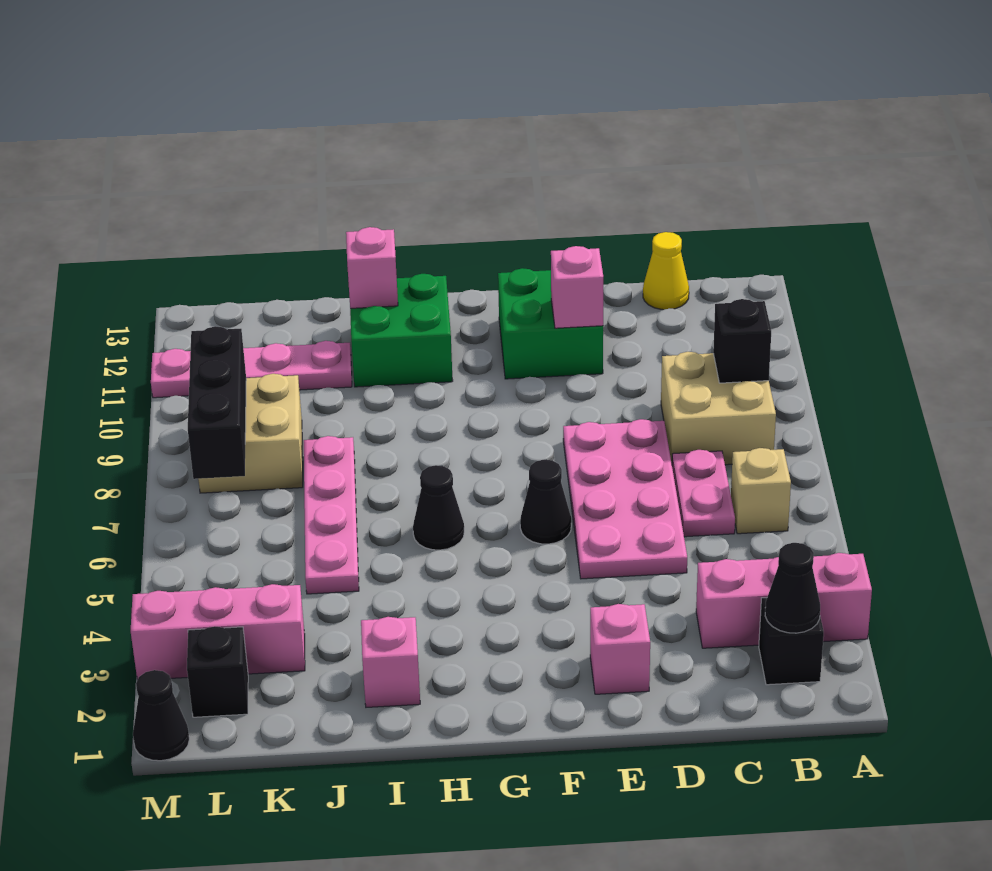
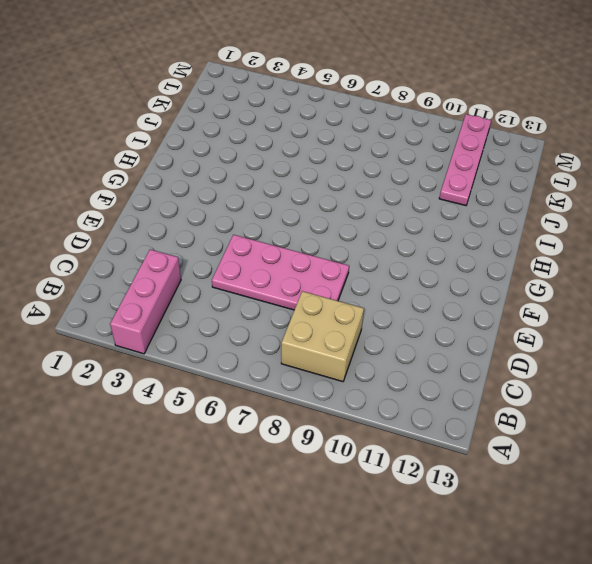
none -> black brick B2 level 1
none -> tan brick B6 level 1
none -> pink plate C6:C7 level 1

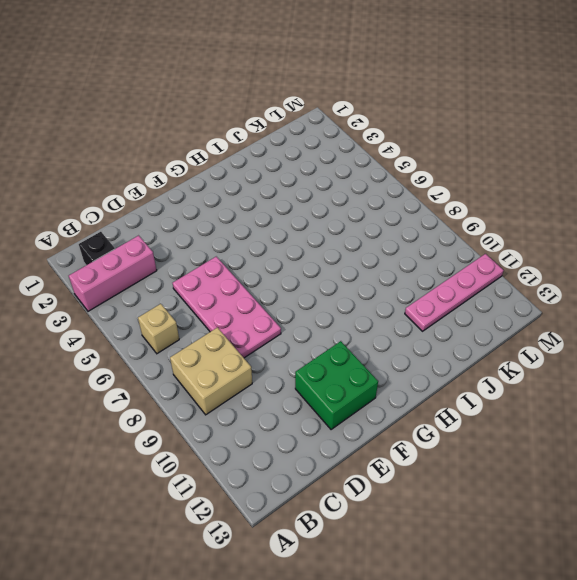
none -> pink plate C6:C7 level 1
none -> yellow cone C13 level 1
none -> pink brick E2 level 1

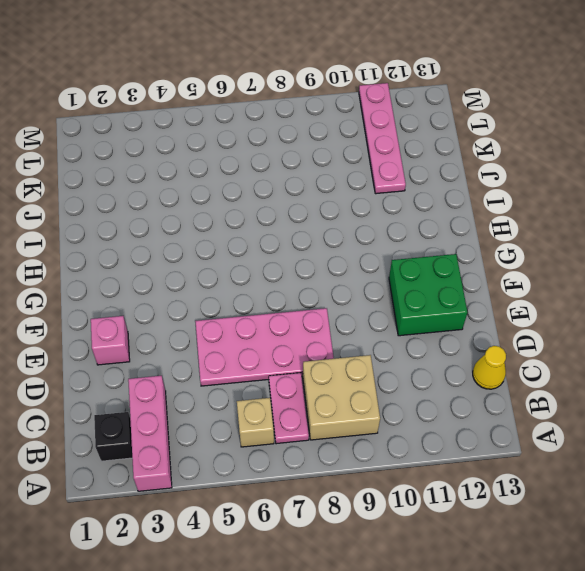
pink plate B7:C7 level 1 -> pink plate C6:C7 level 1
none -> black cone F6 level 1
none -> black cone H6 level 1
none -> green brick H11:I12 level 1

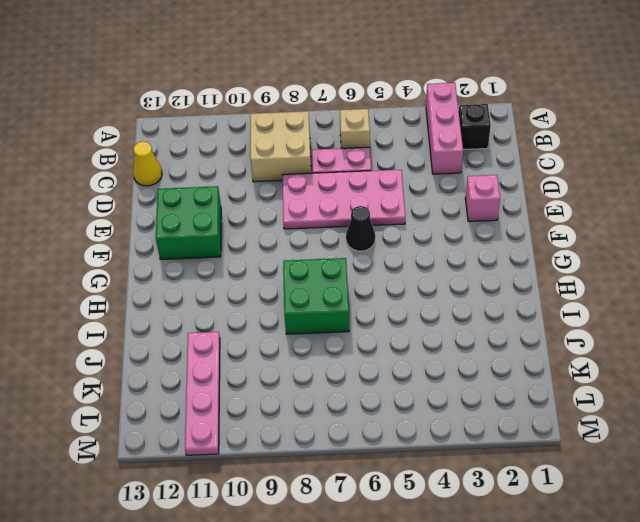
green brick H7:I8 level 1 -> green brick H11:I12 level 1
none -> black cone H6 level 1
none -> pink brick I2 level 1
none -> pink plate J5:J8 level 1

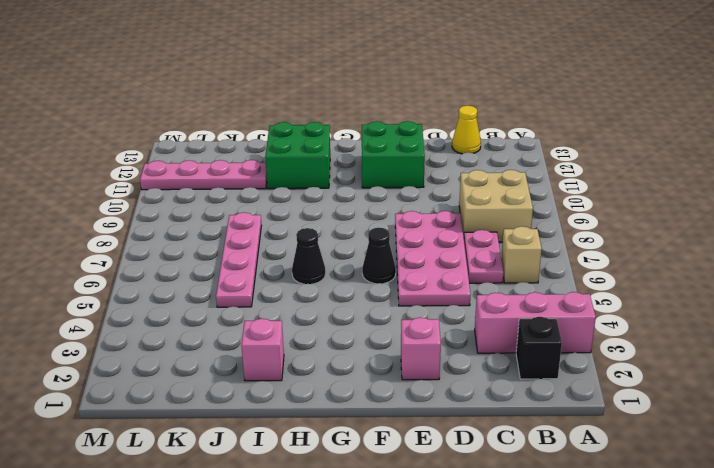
none -> pink brick K3:M3 level 1
none -> tan brick K8:L9 level 1
none -> black brick L2 level 1

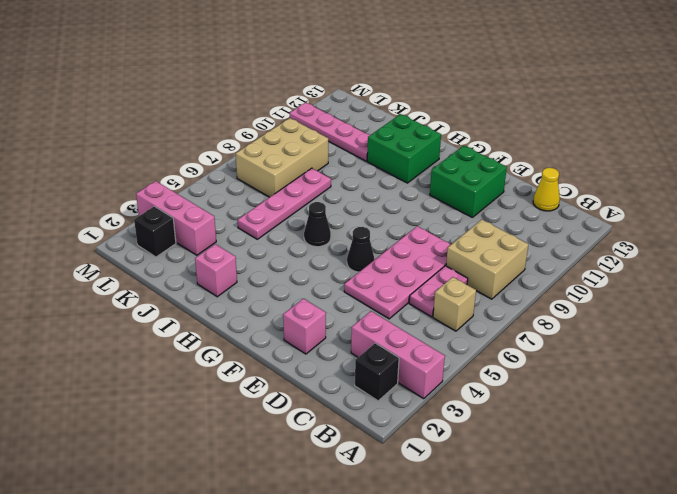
tan brick K7:L9 level 1 -> tan brick K8:L9 level 1
none -> black cone M1 level 1
none -> black cone B2 level 2
none -> black brick B9 level 2

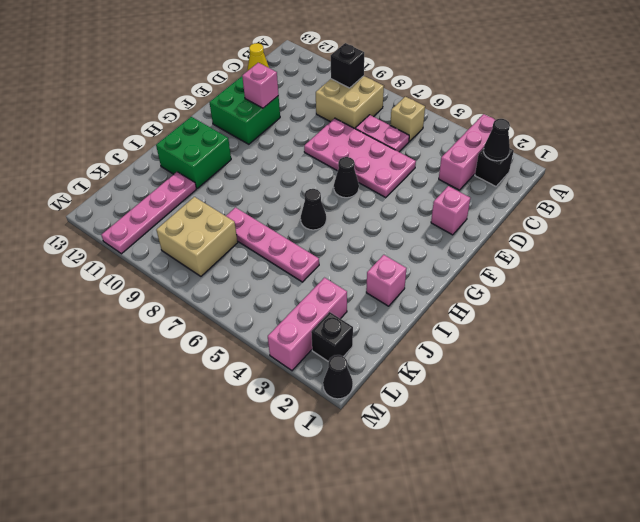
none -> pink brick I12 level 2
none -> black brick L7:L9 level 2

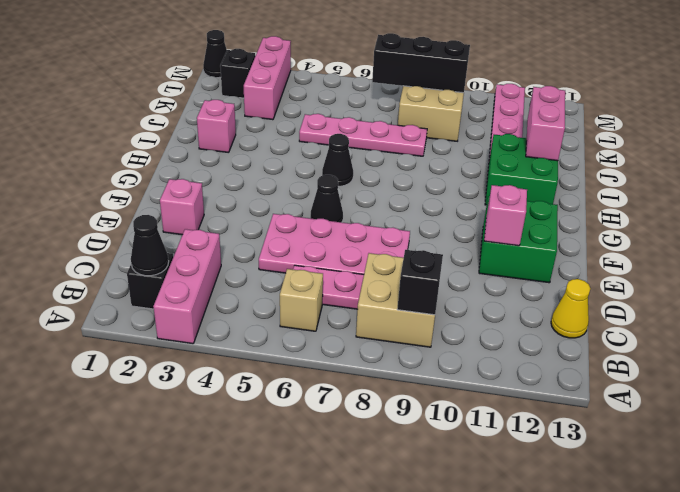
pink brick I12:J12 level 2 -> pink brick I12 level 2

